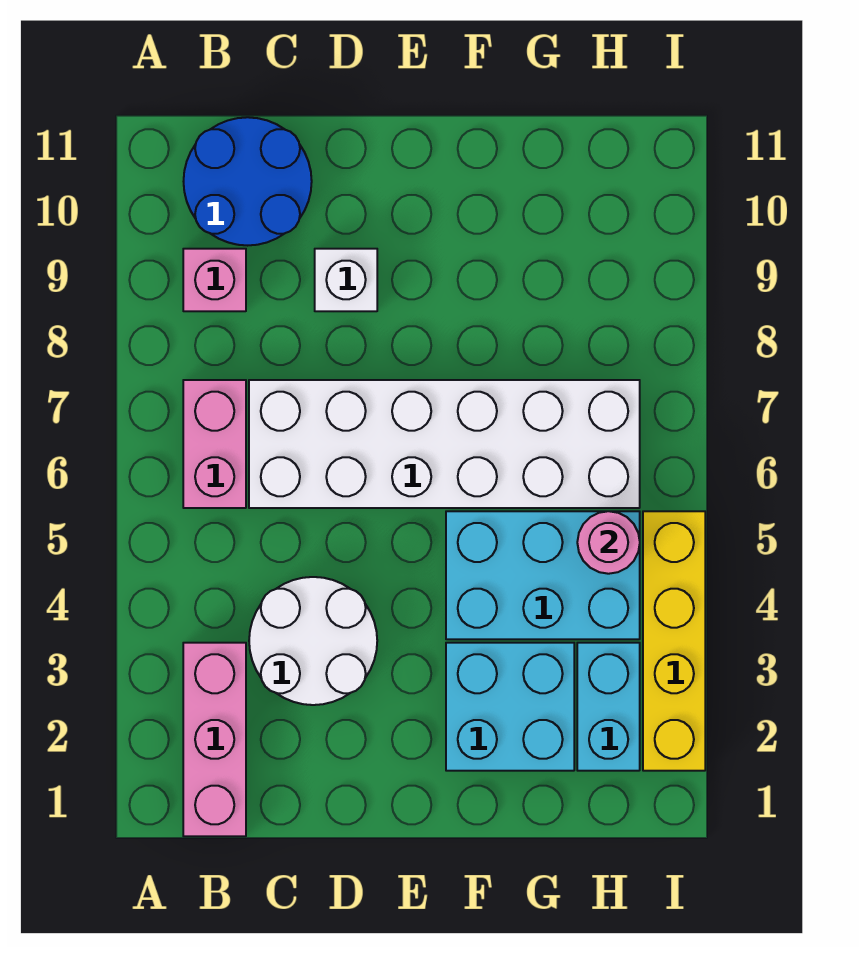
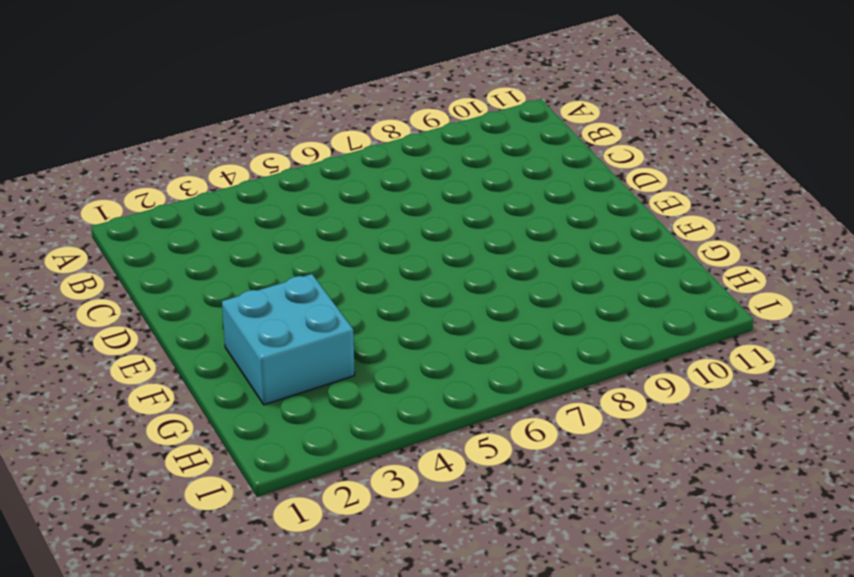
none -> pink brick B1:B3 level 1
none -> pink brick B6:B7 level 1
none -> pink brick B9 level 1

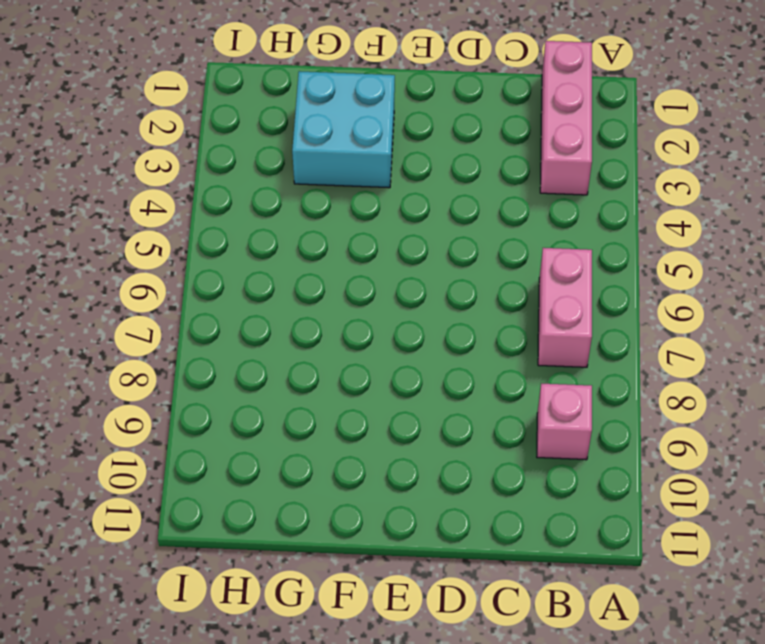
none -> blue round brick B10:C11 level 1
none -> white round brick C3:D4 level 1
none -> white brick C6:H7 level 1

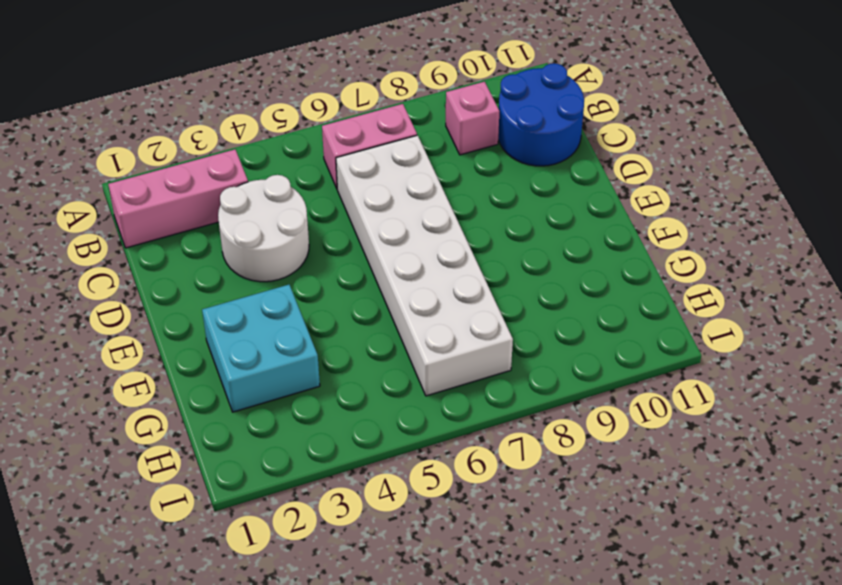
none -> white brick D9 level 1
none -> cyan brick F4:H5 level 1
none -> cyan brick H2:H3 level 1

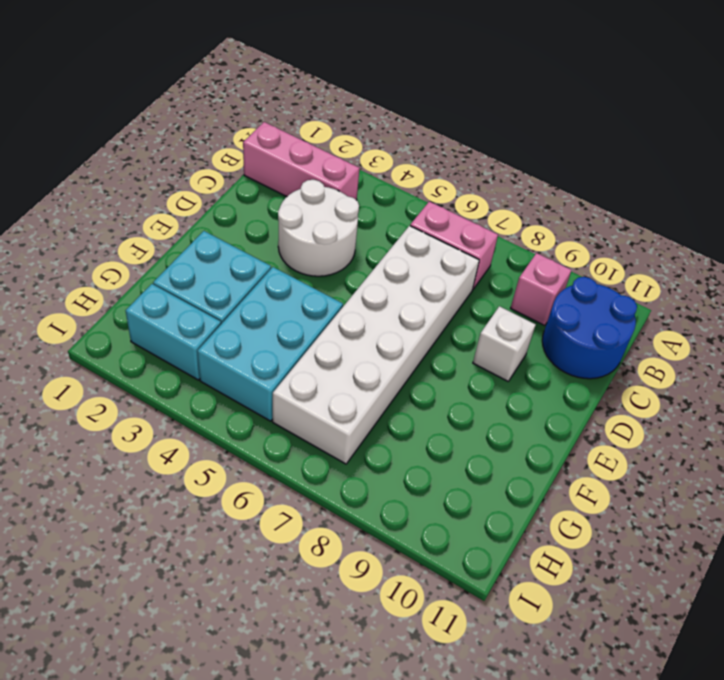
none -> yellow brick I2:I5 level 1
none -> pink round brick H5 level 2

